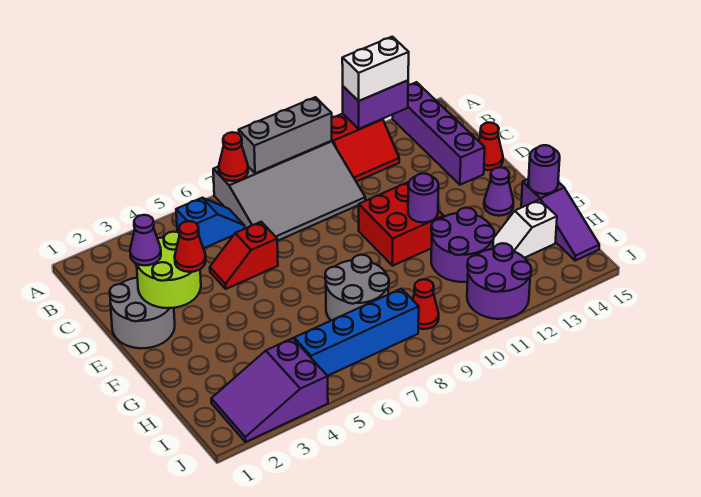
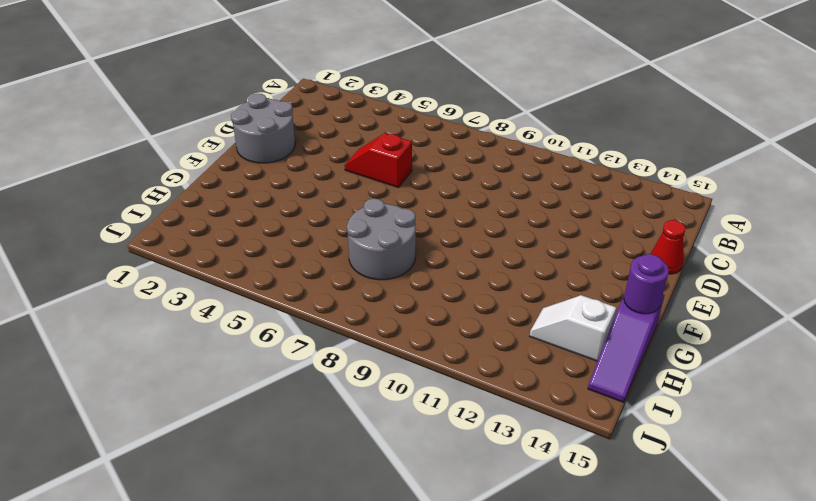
none -> grey slope A7:C10 level 1 top A
none -> red slope A11:B12 level 1 top A
none -> purple brick A14:D14 level 1

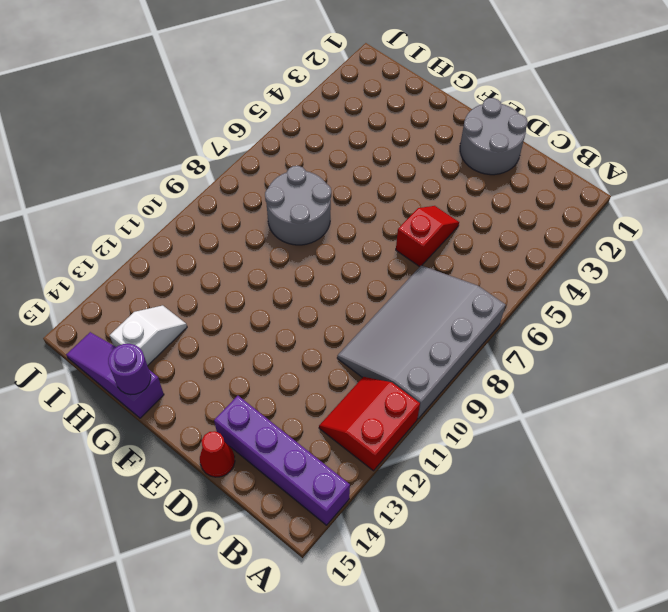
none -> blue slope B5:B6 level 1 top 5
none -> red brick E10:F11 level 1
none -> purple cone F14 level 1

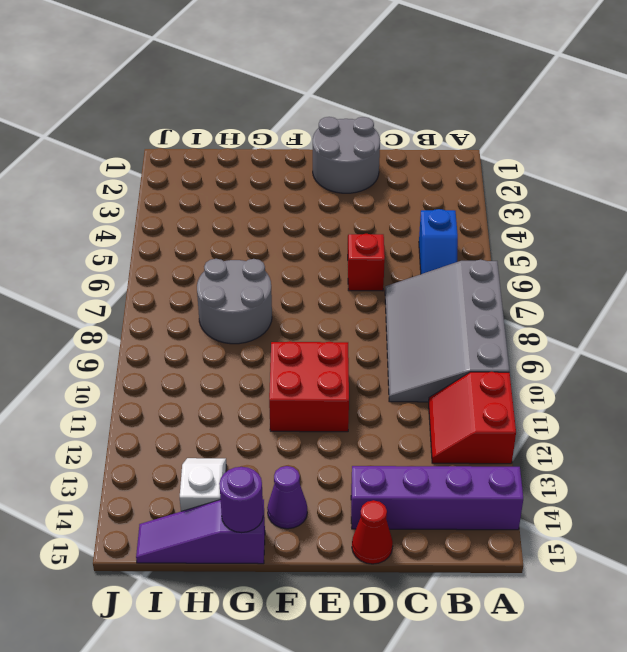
none -> purple round brick G11:H12 level 1
none -> purple slope I2:J4 level 1 top 4
none -> blue brick I5:I8 level 1

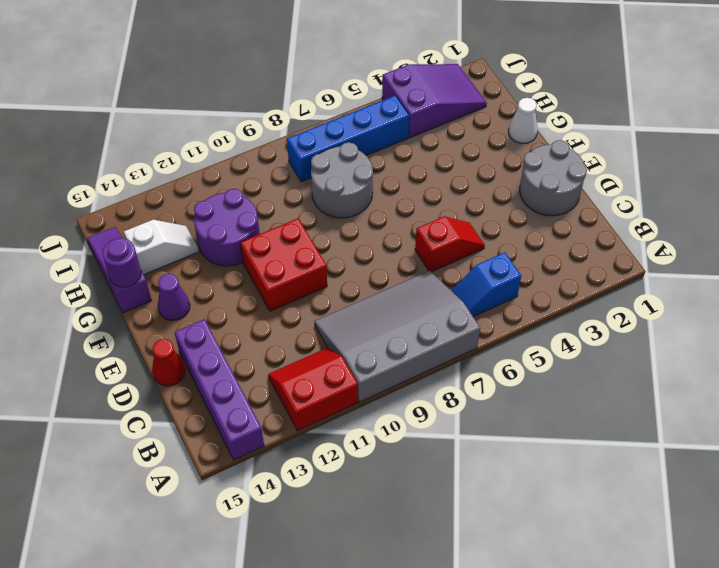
white cone G1 level 1 -> none
none -> red cone I9 level 1
none -> purple round brick I11:J12 level 1
none -> red cone A7 level 2

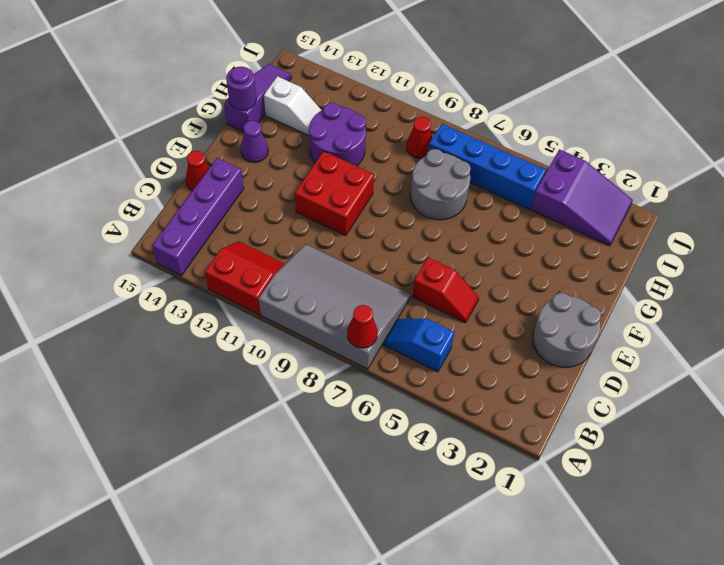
none -> purple round brick I11:J12 level 1
none -> grey brick A8:A10 level 2
none -> purple brick A12:A13 level 2

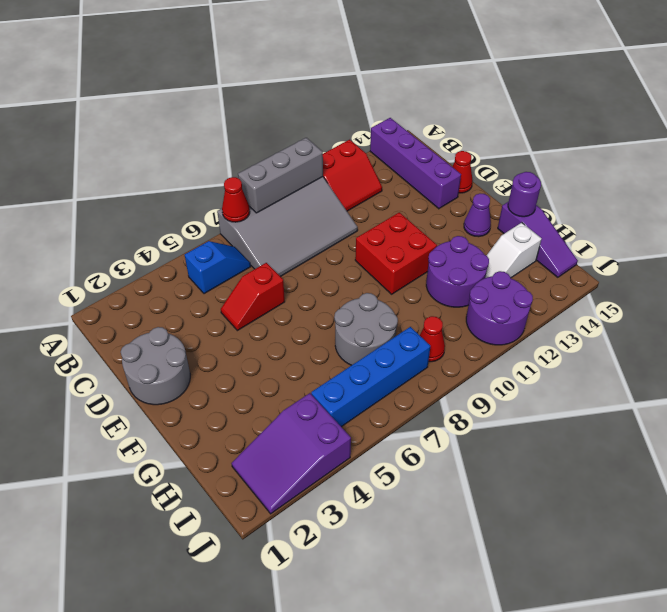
none -> purple brick A12:A13 level 2
none -> lime round brick D2:E3 level 2
none -> purple round brick F11 level 2

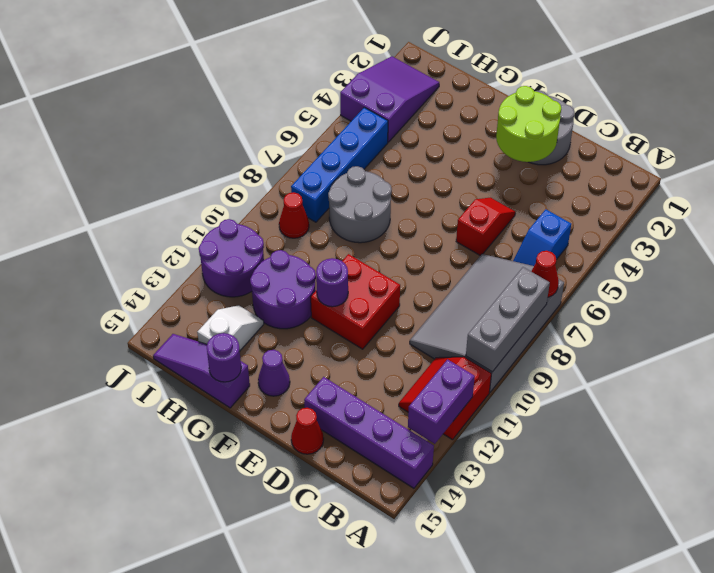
none -> white brick A12:A13 level 3
none -> purple cone D2 level 3
none -> red cone E3 level 3

